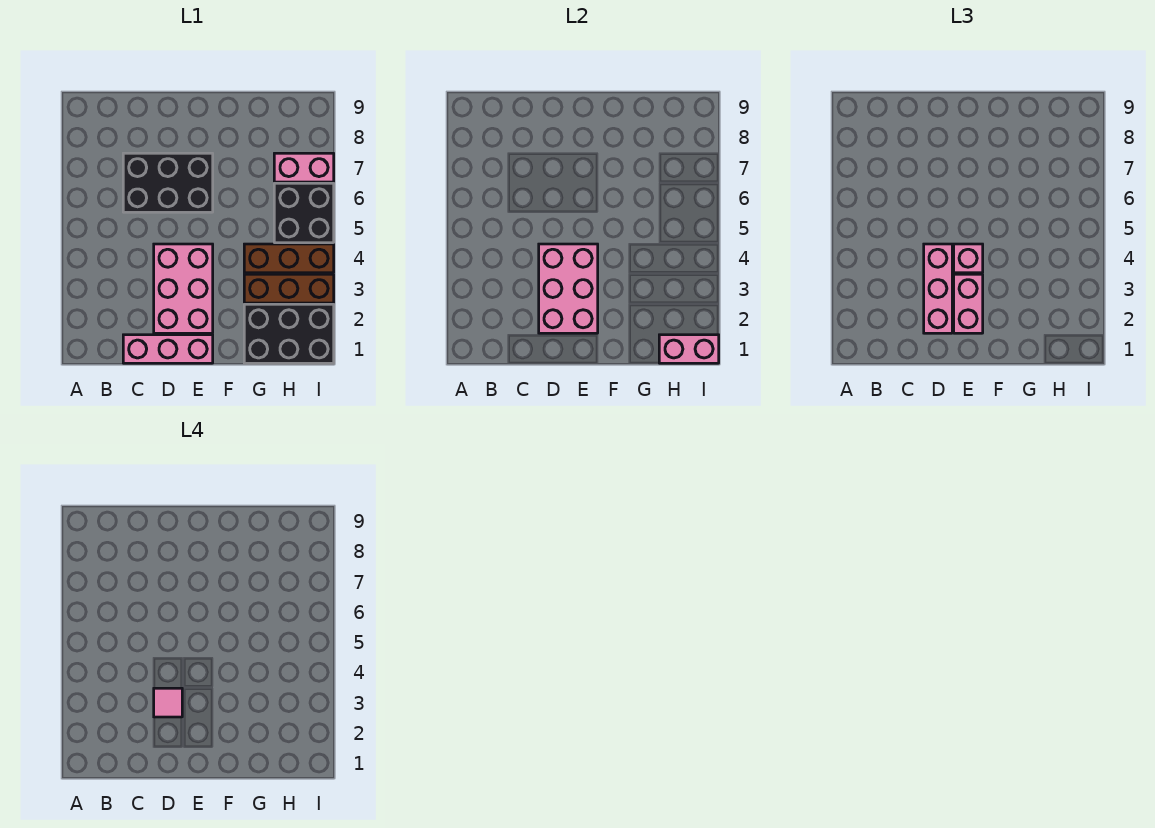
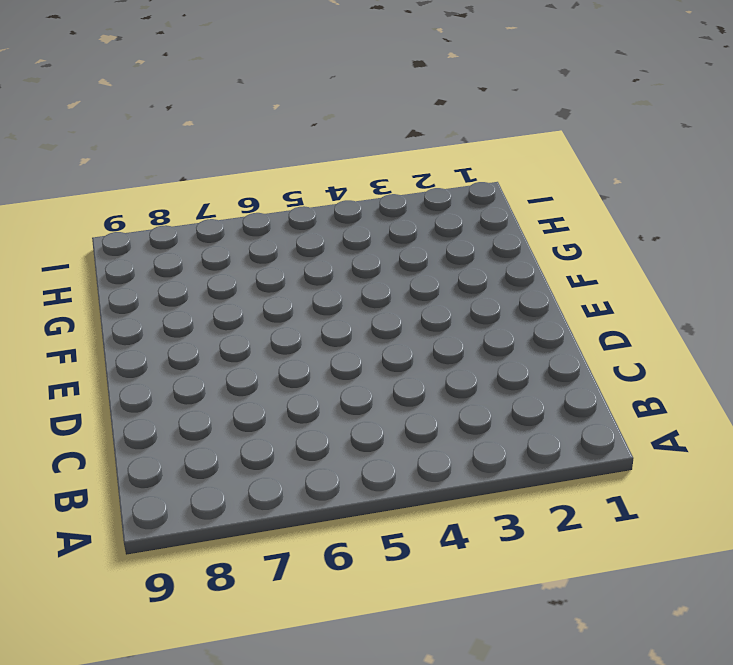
none -> pink brick C1:E1 level 1
none -> black brick C6:E7 level 1
none -> pink brick D2:E4 level 1

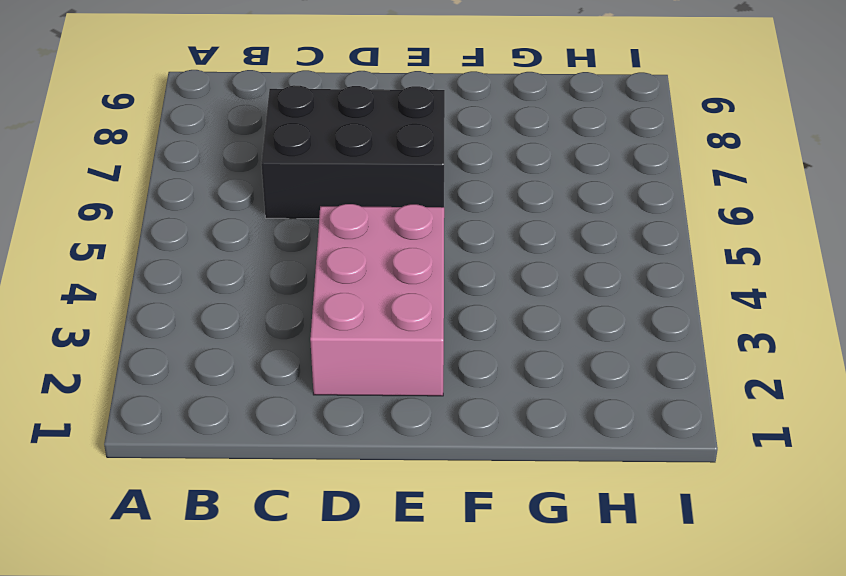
none -> pink brick C1:E1 level 1
none -> black brick G1:I2 level 1
none -> brown brick G3:I3 level 1

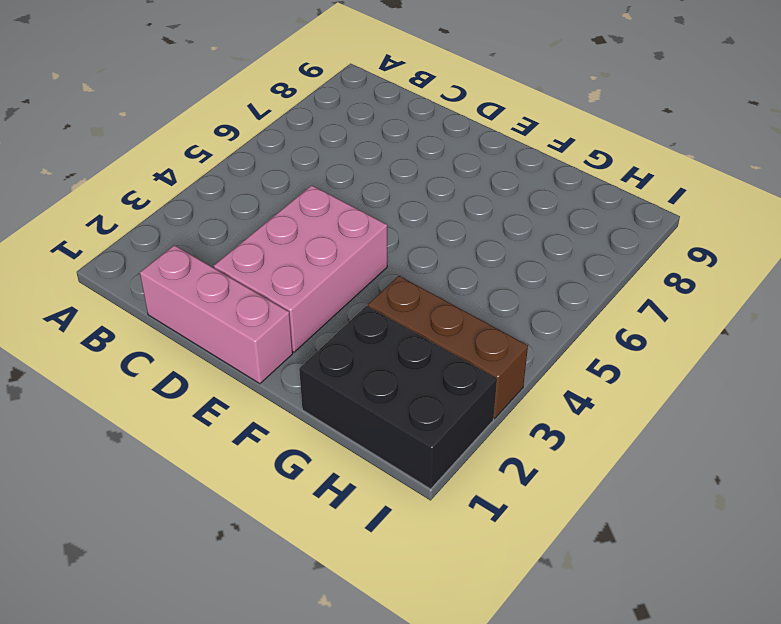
none -> black brick C6:E7 level 1
none -> brown brick G4:I4 level 1
none -> black brick H5:I6 level 1

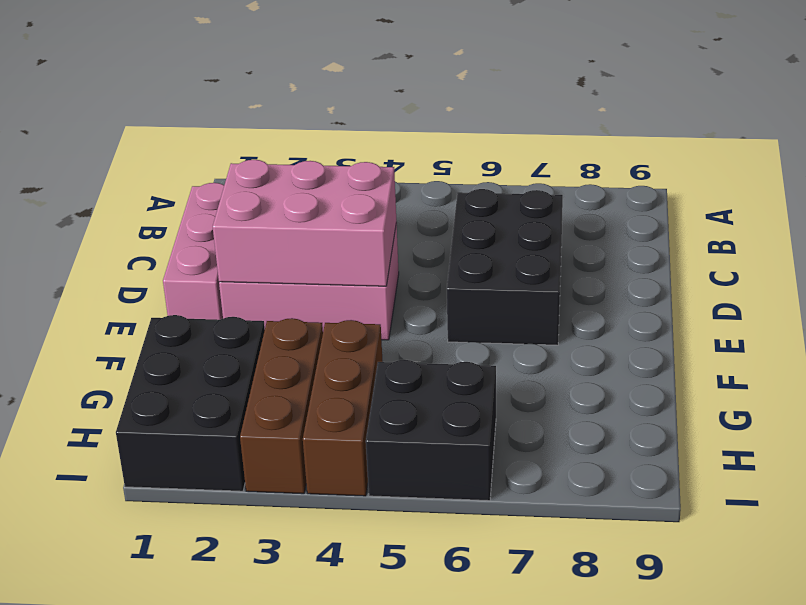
none -> pink brick H7:I7 level 1
none -> pink brick H1:I1 level 2
none -> pink brick D2:D4 level 3

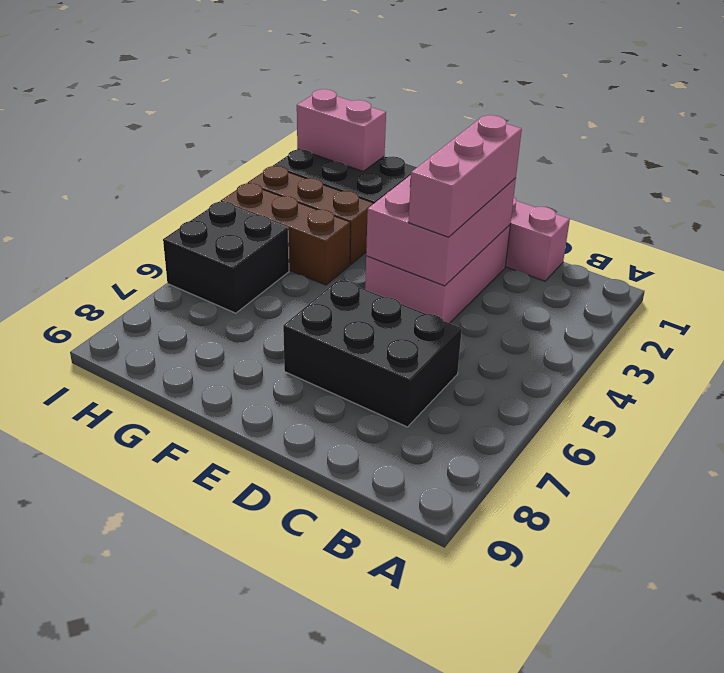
none -> pink brick H7:I7 level 1
none -> pink brick E2:E3 level 3
none -> pink brick E4 level 3

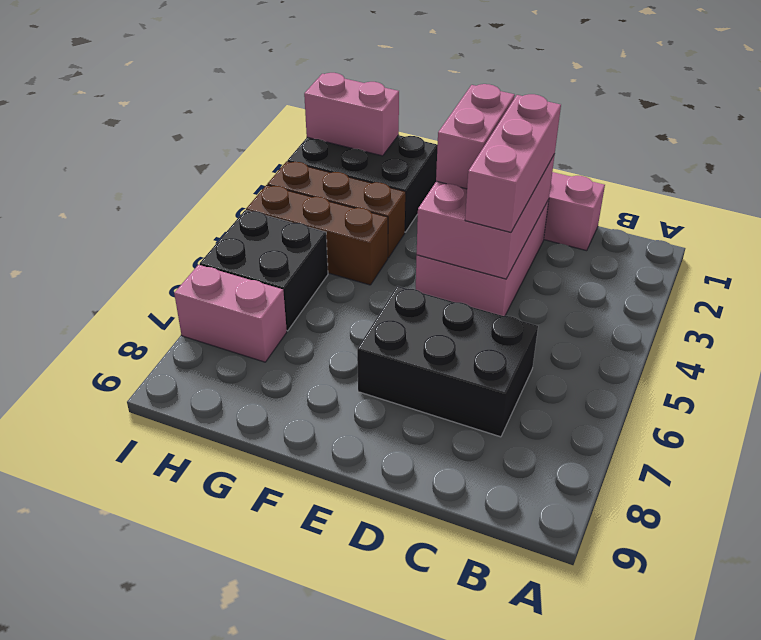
none -> pink brick E4 level 3
none -> pink tile D3 level 4

